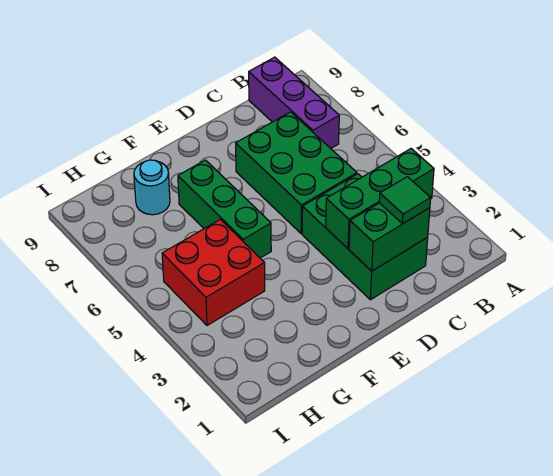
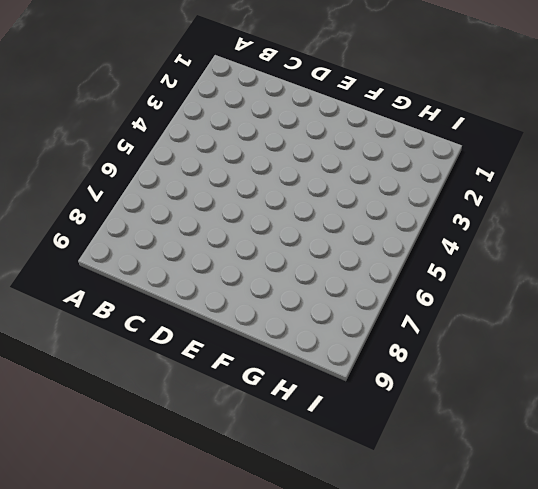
none -> purple brick B7:B9 level 1
none -> green brick C2:D4 level 1

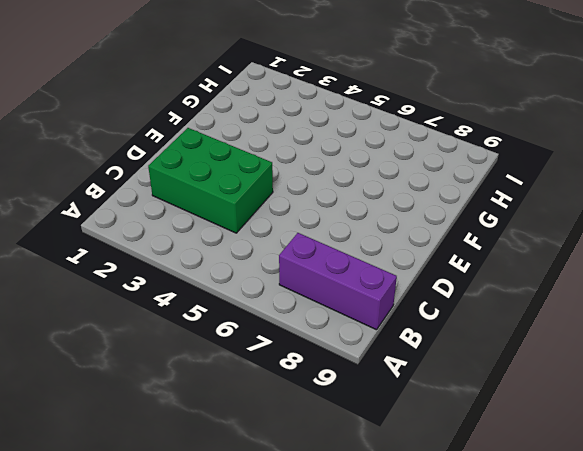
none -> green brick C5:D7 level 1
none -> green brick F5:F7 level 1

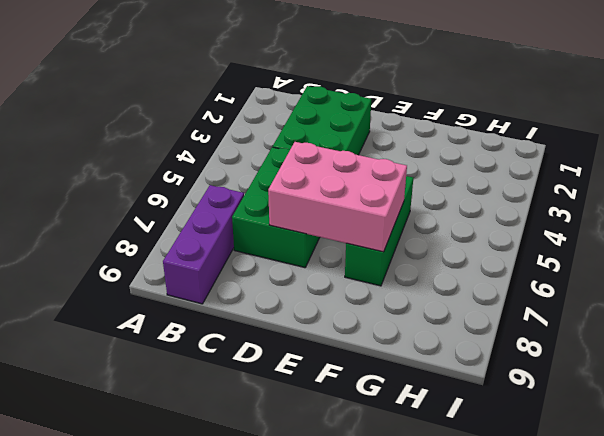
pink brick D6:F7 level 2 -> none
none -> red brick G4:H5 level 1
none -> cyan round brick G8 level 1

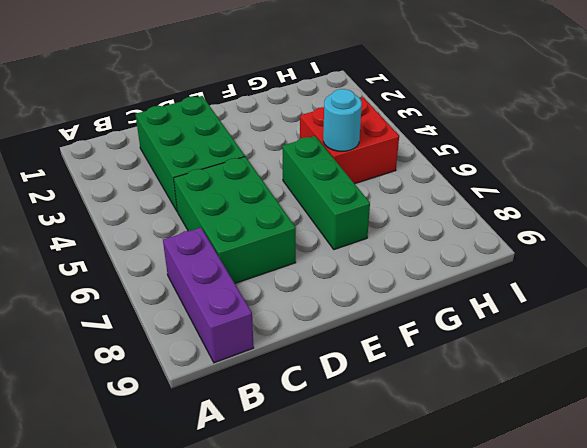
cyan round brick G5 level 2 -> cyan round brick G8 level 1
none -> green brick B3:D3 level 2
none -> green brick C2:D2 level 2

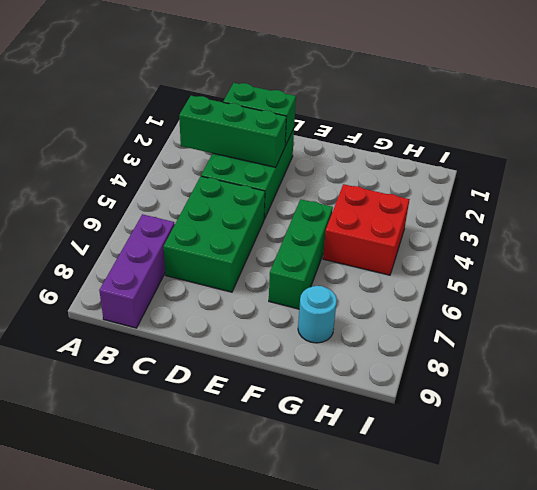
none -> green tile C2 level 3

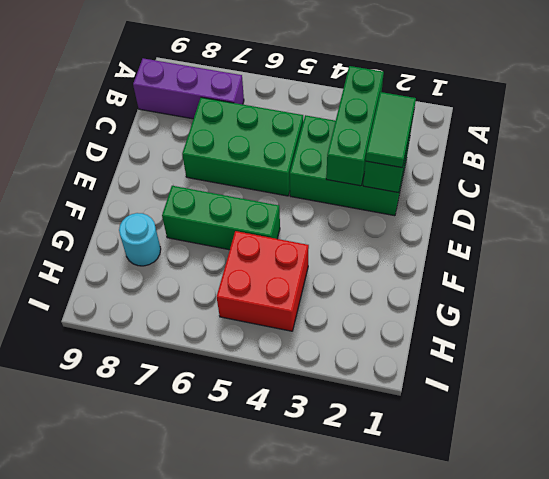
green tile C2:D2 level 3 -> green tile C2 level 3

